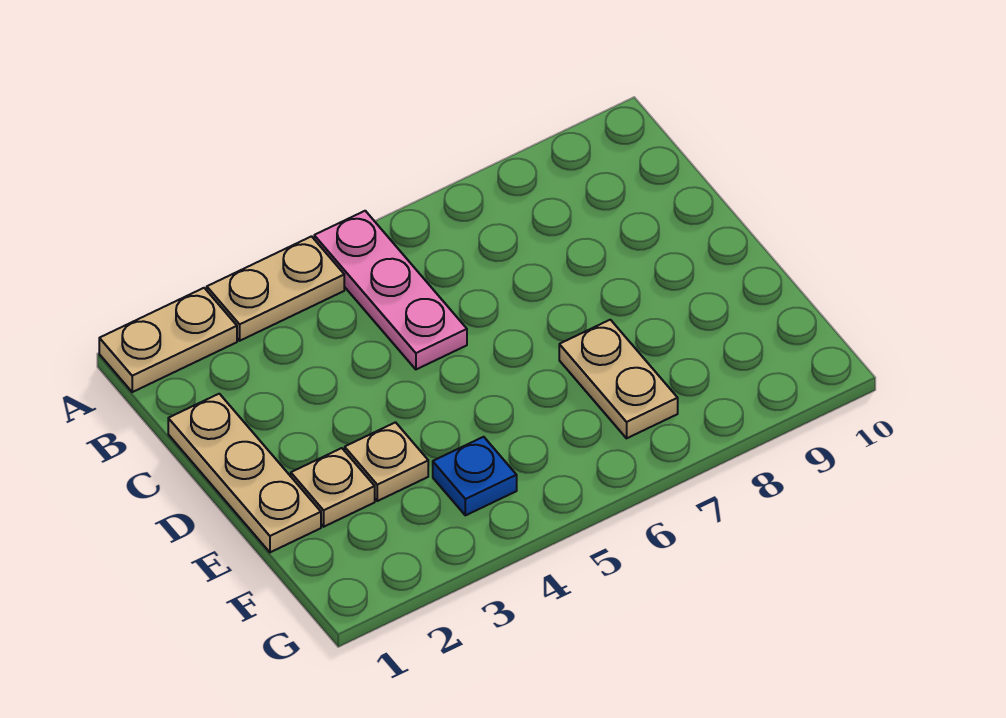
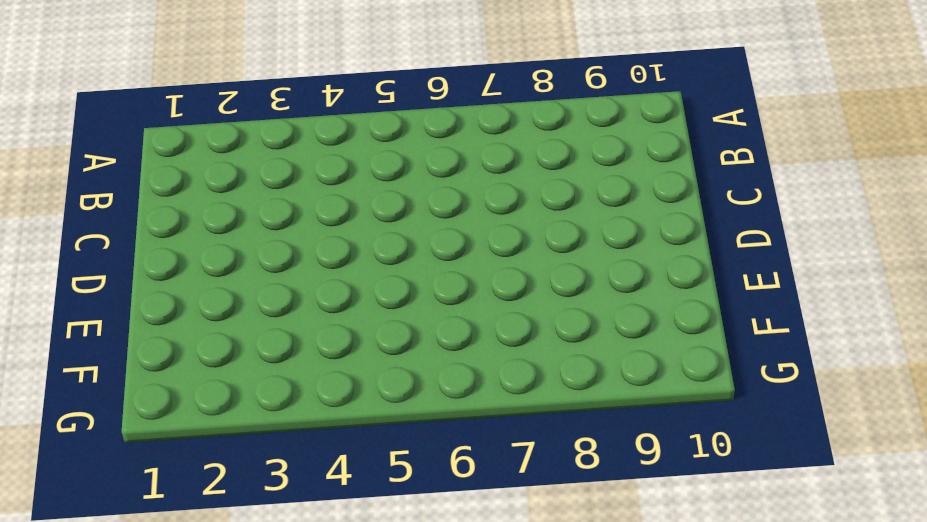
none -> tan plate A1:A2 level 1
none -> tan plate A3:A4 level 1

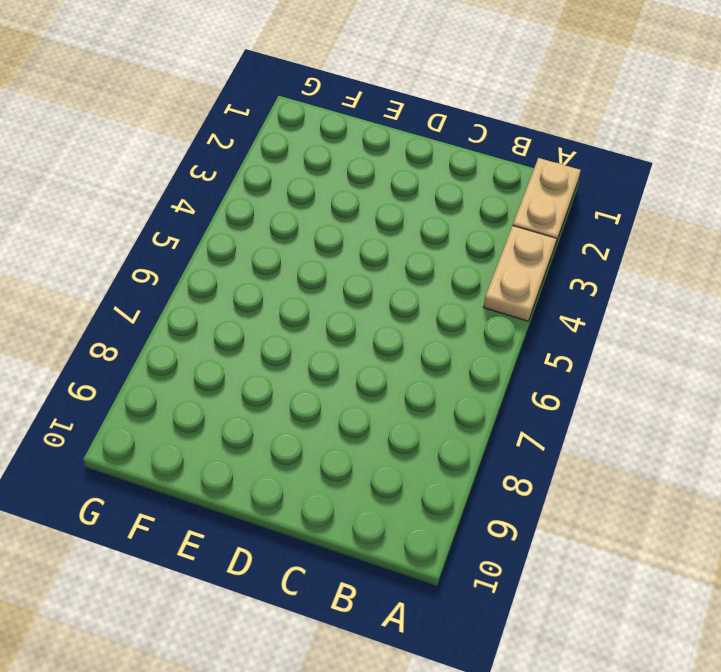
none -> pink plate A5:C5 level 1
none -> tan plate C1:E1 level 1

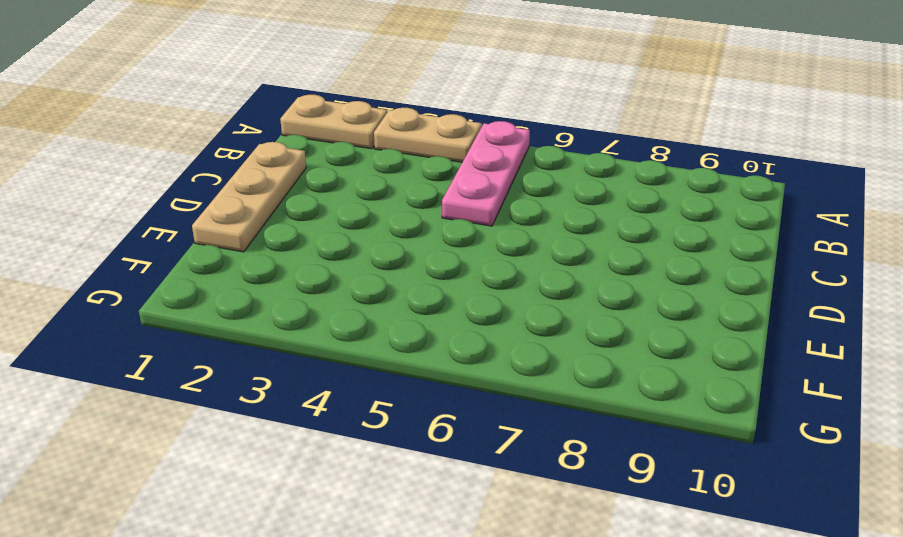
none -> tan plate E2 level 1
none -> tan plate E3 level 1

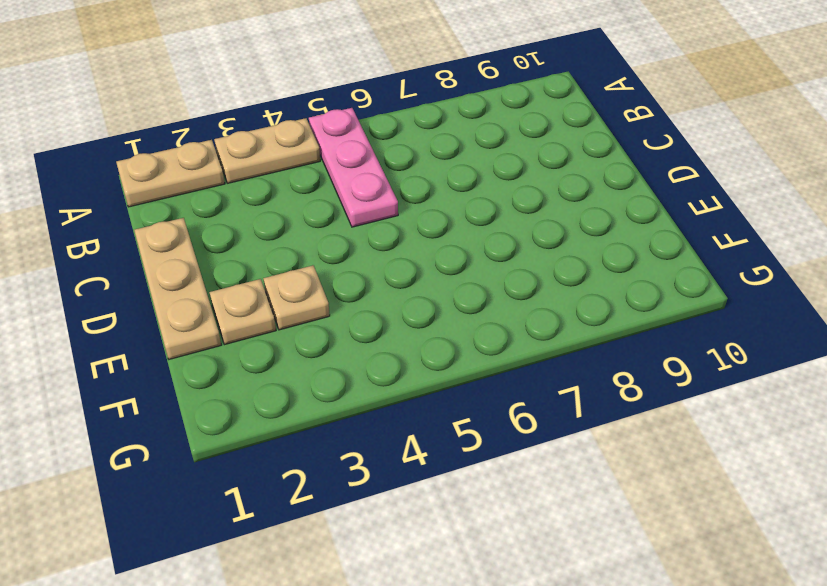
none -> tan plate E7:F7 level 1
none -> blue plate F4 level 1

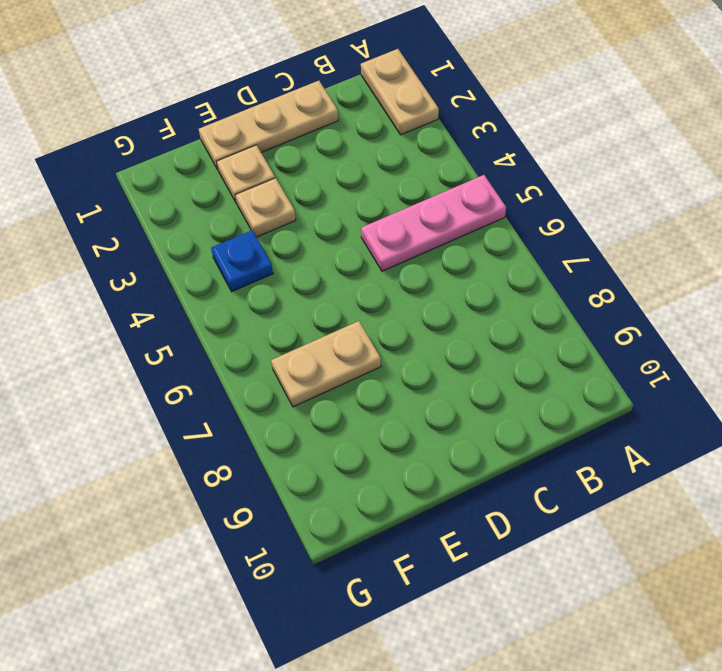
none -> tan plate A3:A4 level 1

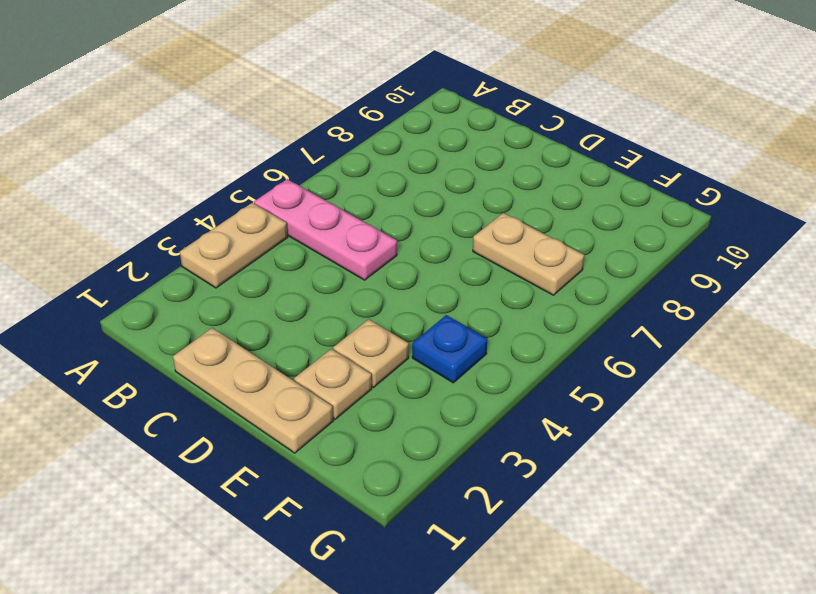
none -> tan plate A1:A2 level 1

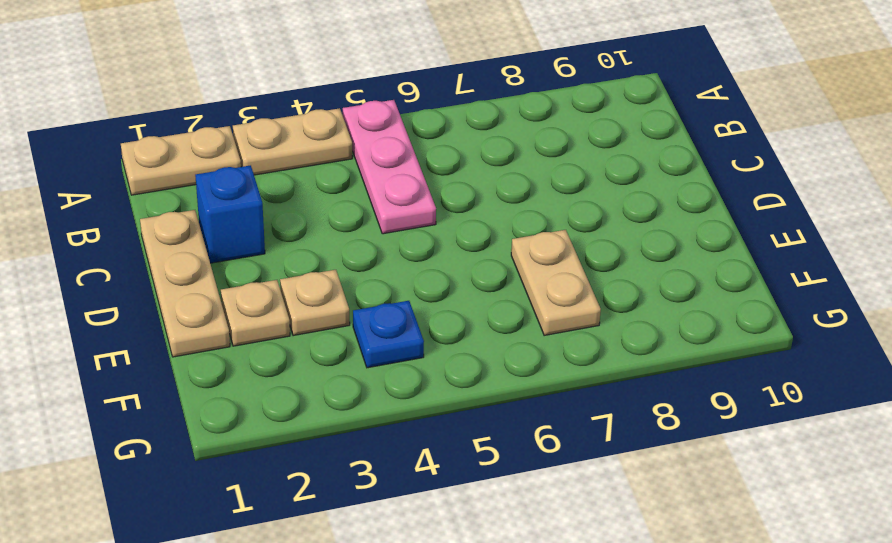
blue brick C2 level 1 -> none

